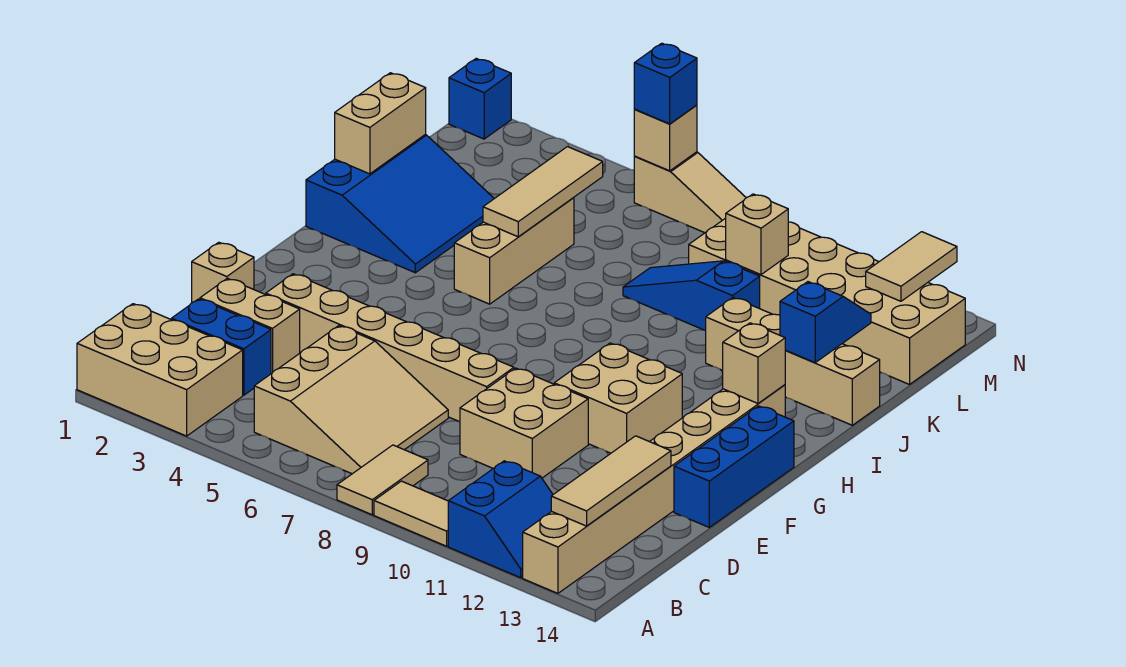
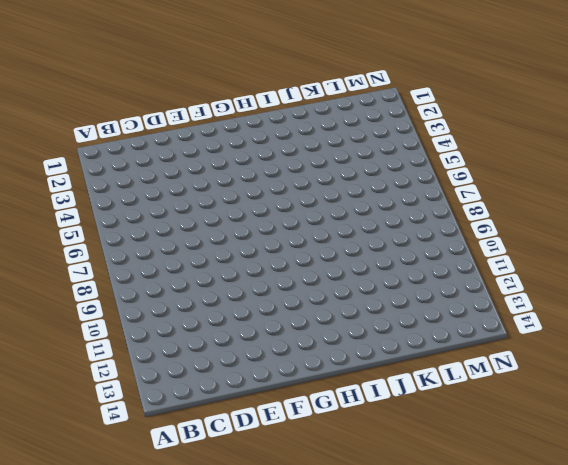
none -> tan brick A1:B3 level 1
none -> tan tile A8:B8 level 1
none -> tan tile A9:A10 level 1

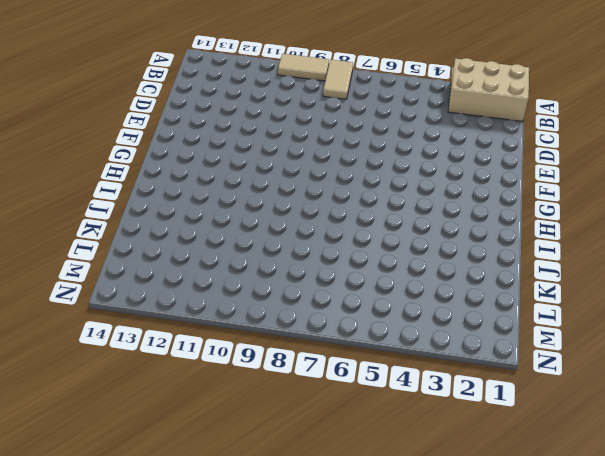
none -> blue slope A11:B12 level 1 top 11
none -> tan brick A13:H13 level 1
none -> tan slope B5:D7 level 1 top 5

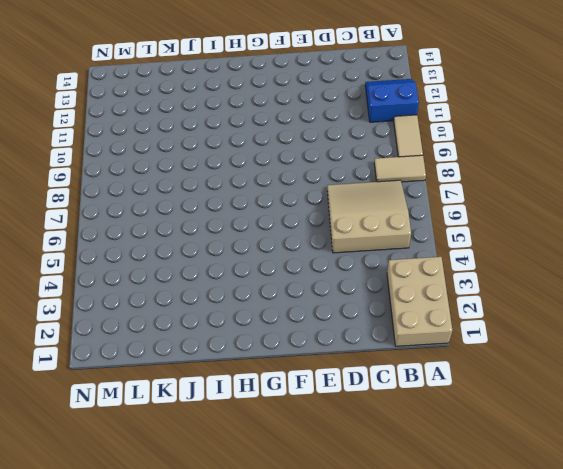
none -> tan brick A13:H13 level 1
none -> blue brick C2:C3 level 1
none -> tan brick D2:D3 level 1

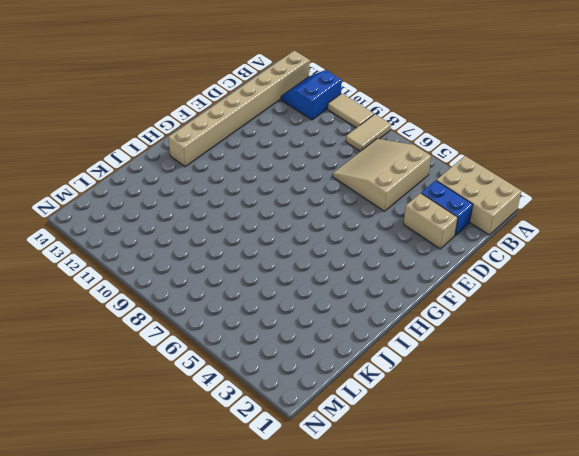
none -> tan brick D9:E10 level 1
none -> tan brick E1 level 1
none -> tan brick E3:E8 level 1

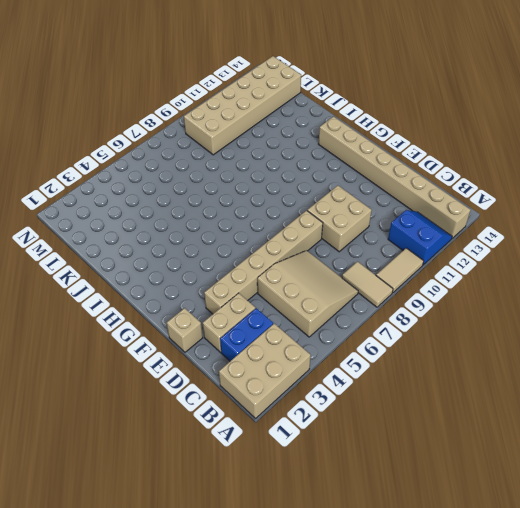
none -> blue brick E14:G14 level 1
none -> tan brick F10:G11 level 1
none -> blue slope I1:K3 level 1 top 1

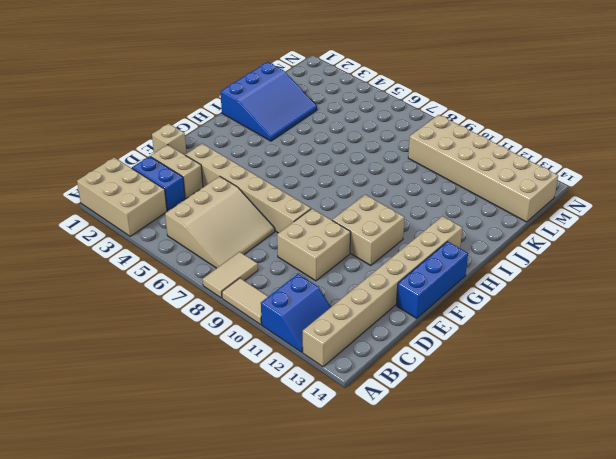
none -> tan brick I5:K5 level 1
none -> tan brick J11:J14 level 1
none -> blue slope K8:K10 level 1 top 10

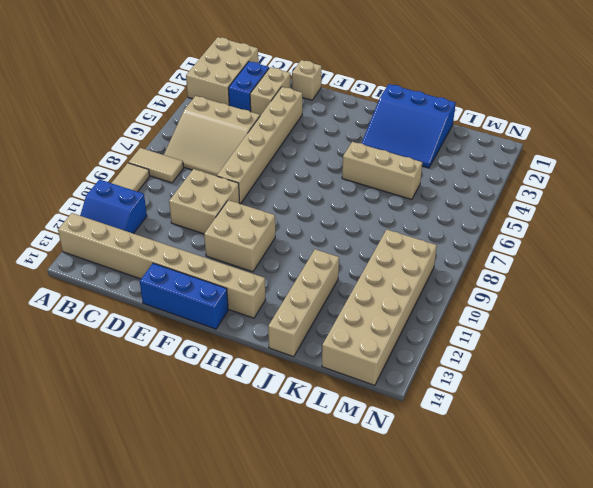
none -> blue slope K8:K10 level 1 top 10
none -> blue brick N1 level 1
none -> tan slope N6:N8 level 1 top 6

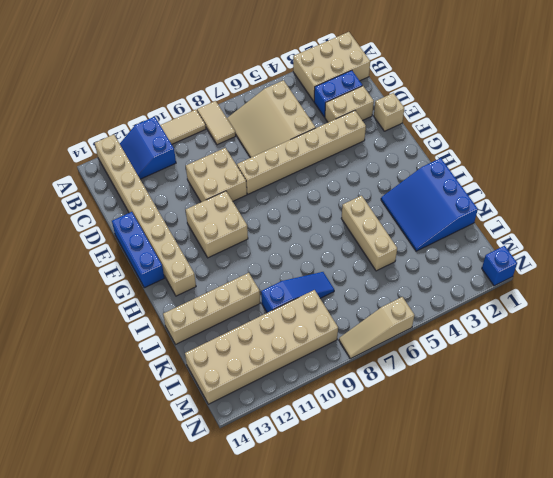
none -> tan tile B13:D13 level 2
none -> tan brick H13 level 2
none -> tan brick J1:K1 level 2

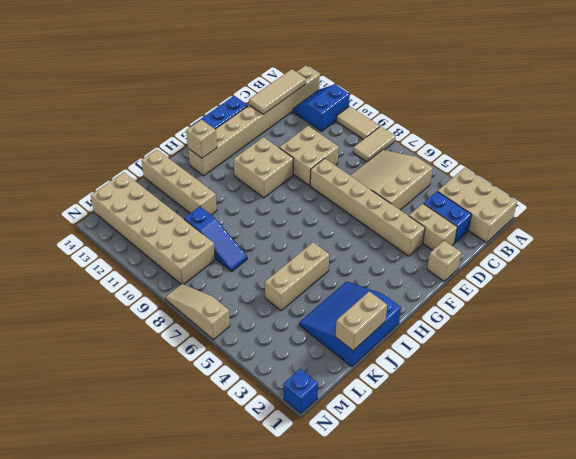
none -> tan tile J5:L5 level 2
none -> blue slope J13:K13 level 2 top J
none -> tan brick L10 level 2

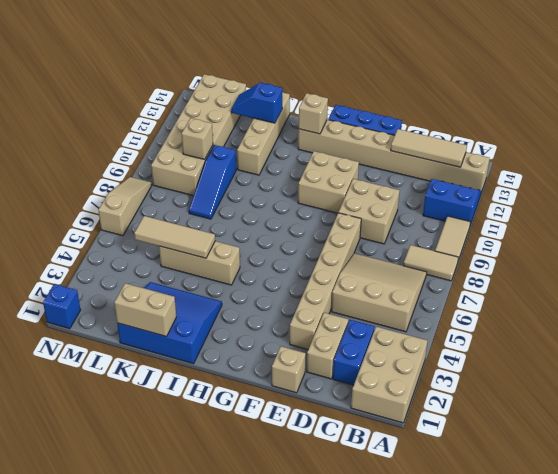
none -> tan tile M13:N13 level 2
none -> tan brick N6 level 2
none -> blue brick N6 level 3

